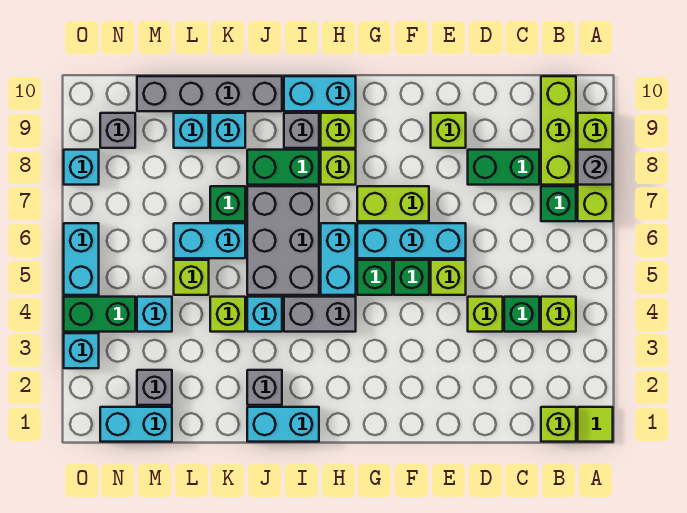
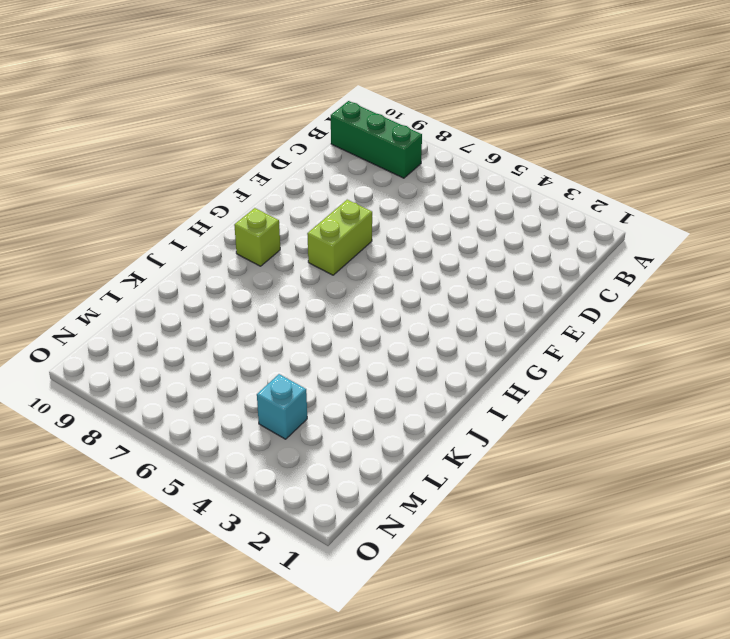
green brick B8:B10 level 1 -> lime brick B8:B10 level 1
none -> lime tile A1 level 1
none -> lime brick A7:A9 level 1
none -> lime brick B1 level 1
none -> lime brick B4 level 1

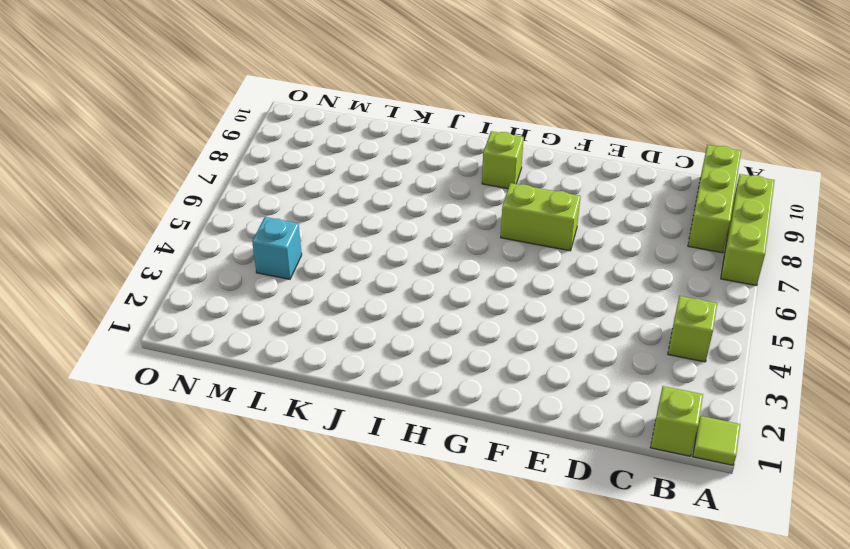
none -> green brick B7 level 1
none -> green brick C4 level 1
none -> green brick C8:D8 level 1
none -> lime brick D4 level 1

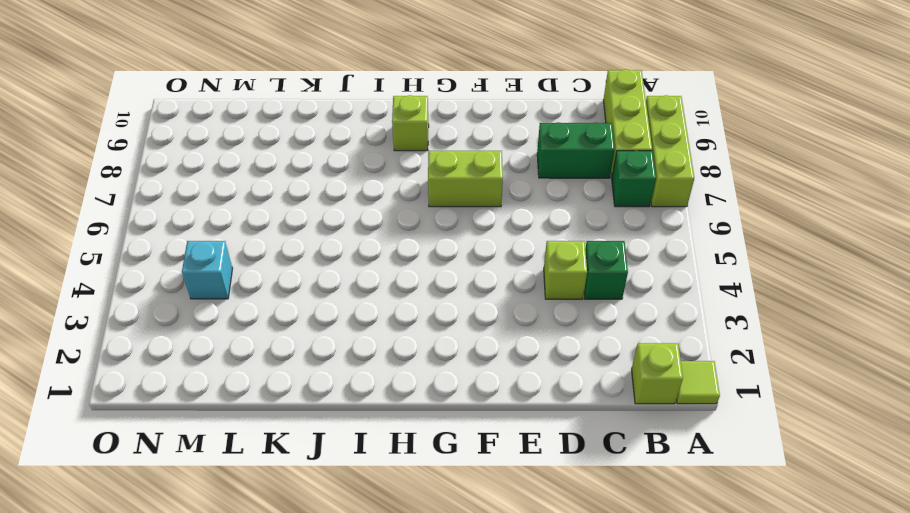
none -> lime brick B4 level 1
none -> lime brick E5 level 1
none -> cyan brick E6:G6 level 1
none -> lime brick E9 level 1

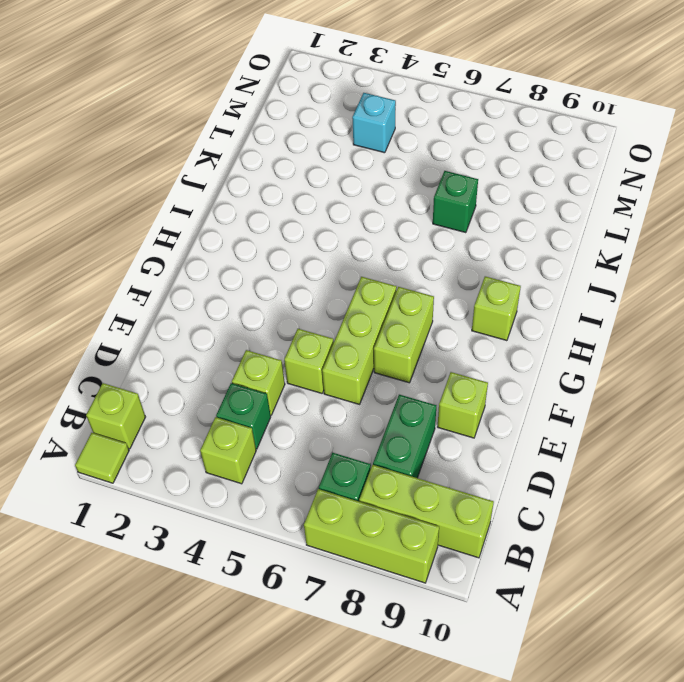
lime brick E6:G6 level 1 -> cyan brick E6:G6 level 1
none -> green brick F5 level 1
none -> green brick G5 level 1
none -> grey brick H4:I4 level 1
none -> cyan brick H5:H6 level 1

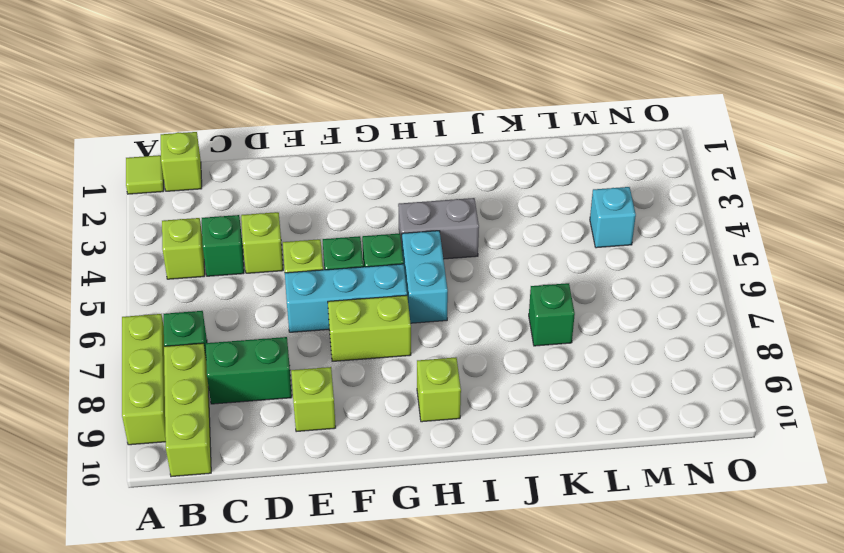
none -> lime brick H8 level 1
none -> cyan brick H10:I10 level 1
none -> cyan brick I1:J1 level 1
none -> grey brick I5:J7 level 1

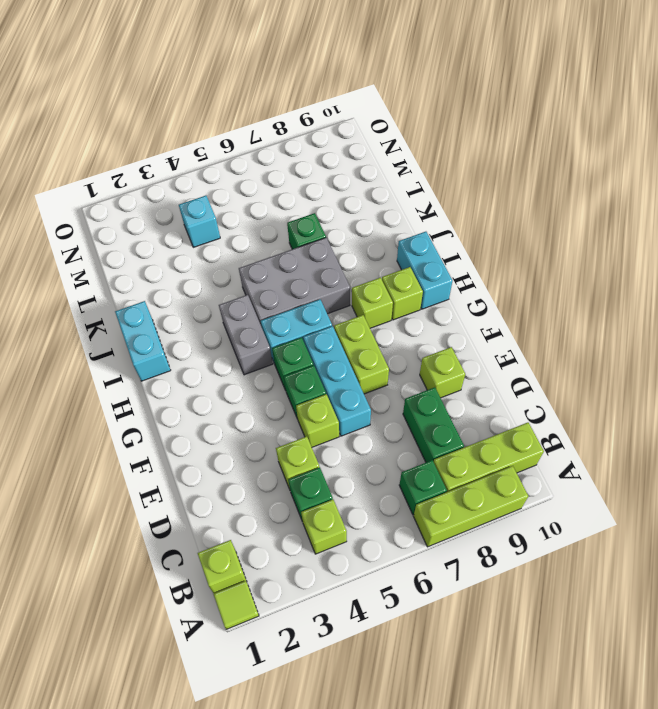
none -> green brick I8:J8 level 1
none -> grey brick I9 level 1
none -> grey brick J2 level 1
none -> cyan brick J4 level 1

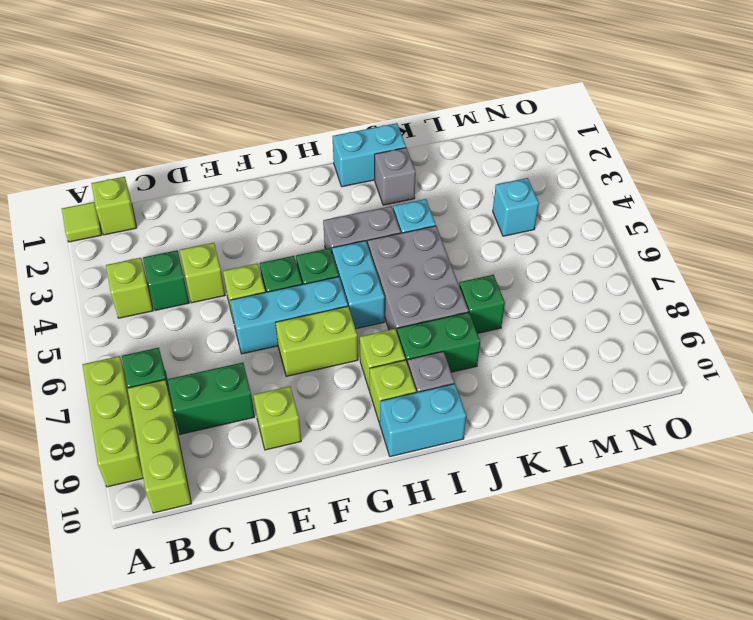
none -> grey brick J10:M10 level 1
none -> lime brick K4 level 1
none -> cyan brick K6:L6 level 1
none -> cyan brick K9 level 1

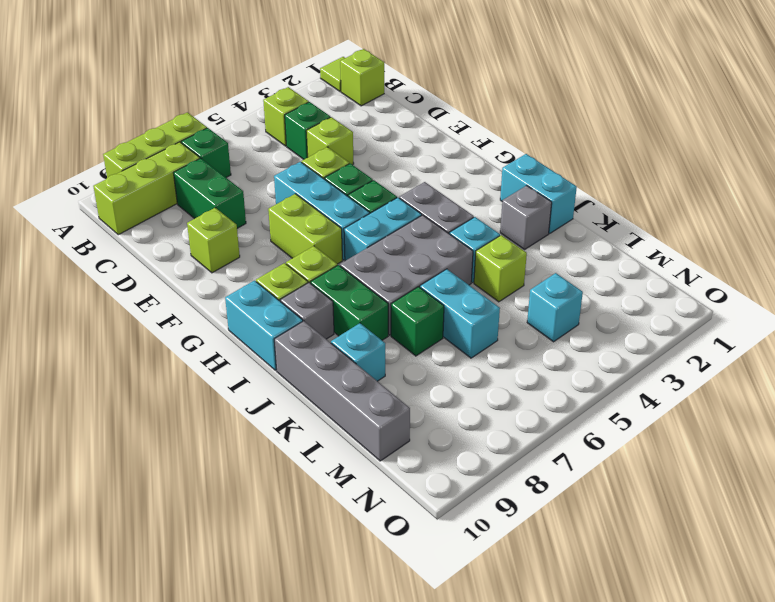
none -> lime brick L5 level 1
none -> cyan brick L9 level 1
none -> cyan brick M1:N1 level 1
none -> grey brick M2 level 1

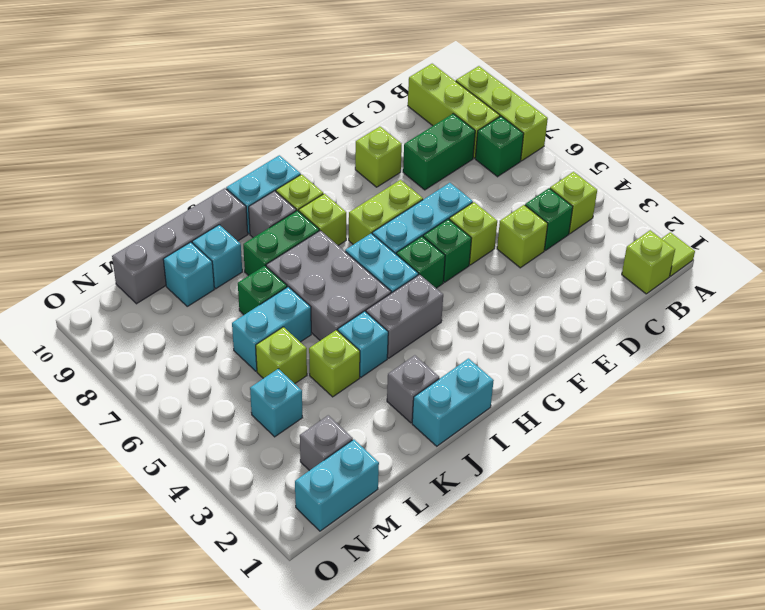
none -> green brick N4:O4 level 1
none -> grey brick N9 level 1
none -> cyan brick O3 level 1
none -> cyan brick O5:O6 level 1

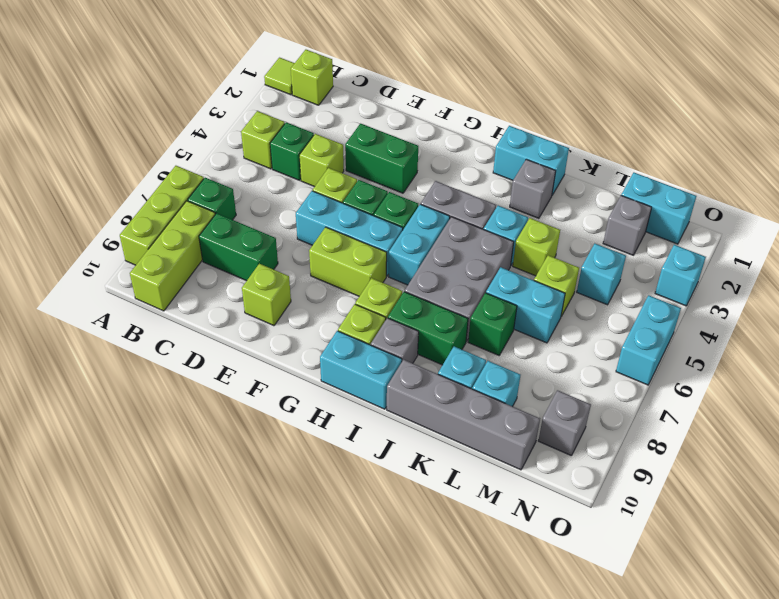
green brick E3:F3 level 1 -> green brick N4:O4 level 1
none -> cyan brick O8 level 1
none -> grey brick A8 level 2

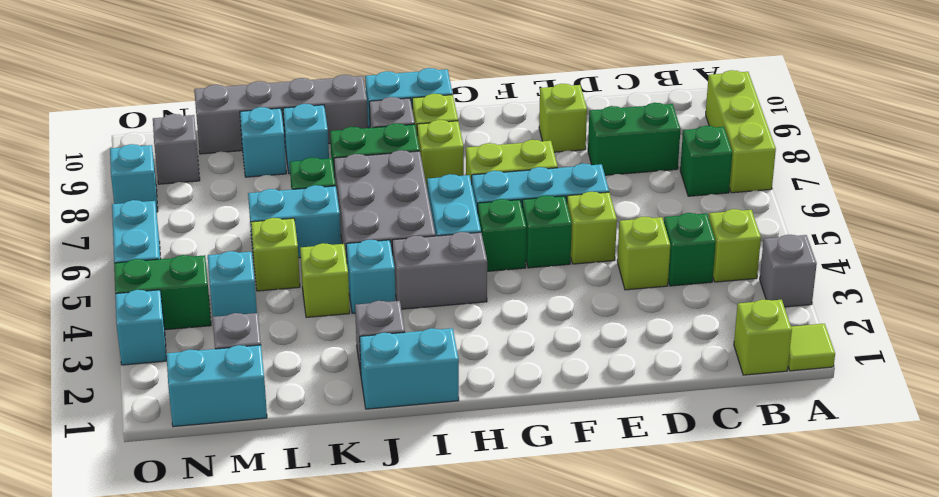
grey brick A3 level 1 -> grey brick A8 level 2
none -> lime brick B8:B10 level 1

